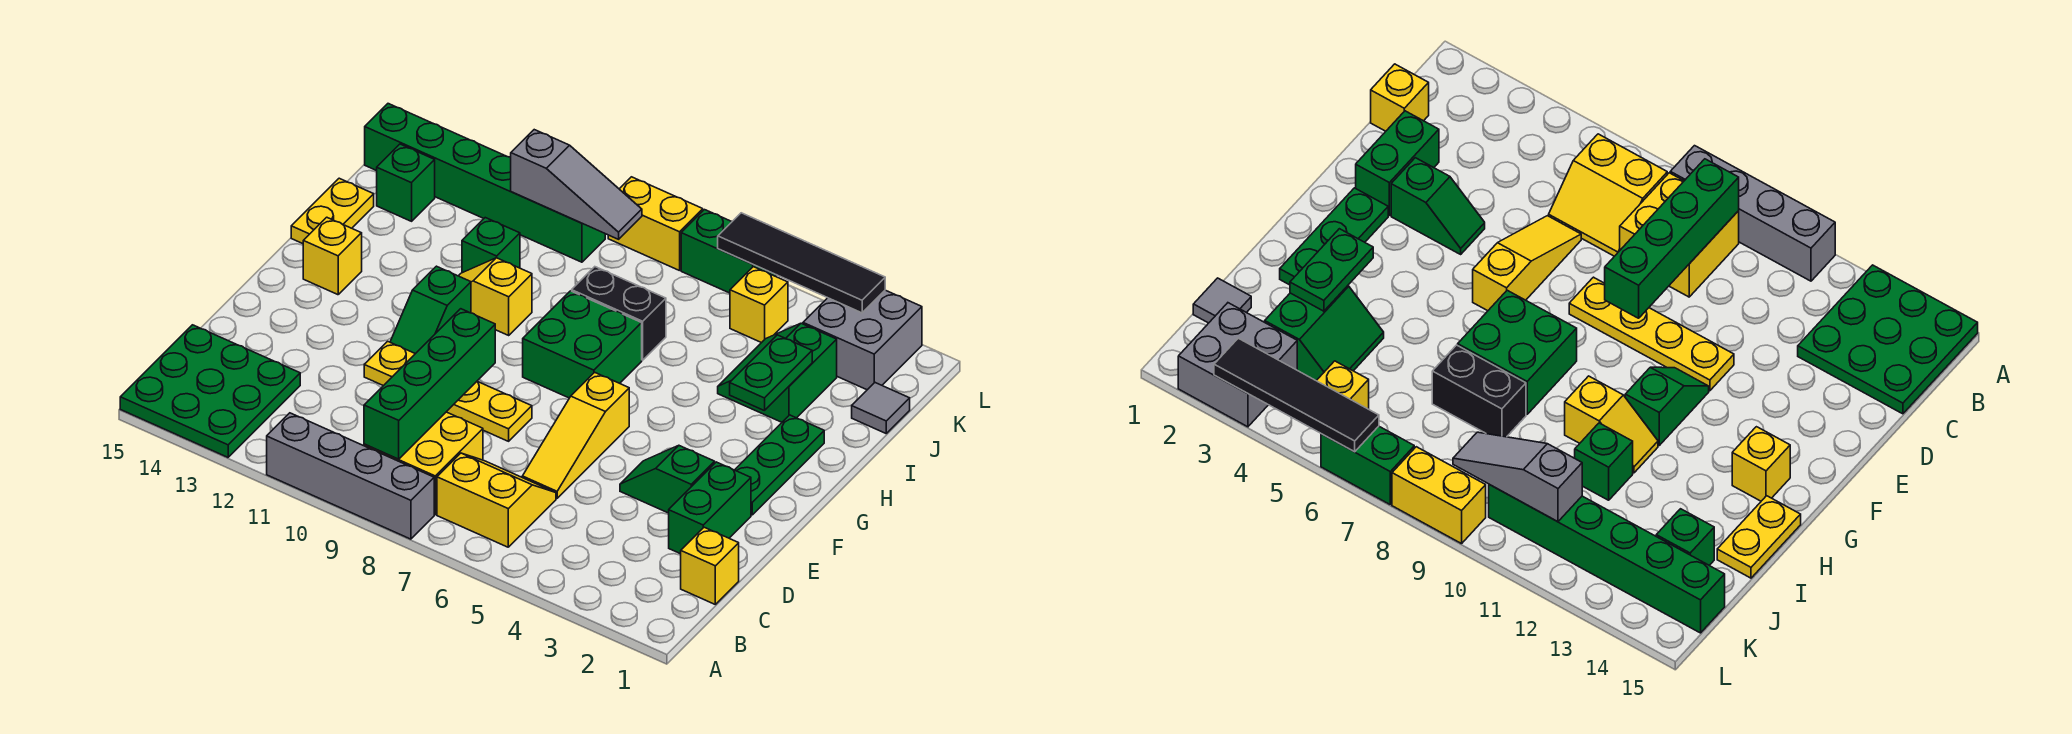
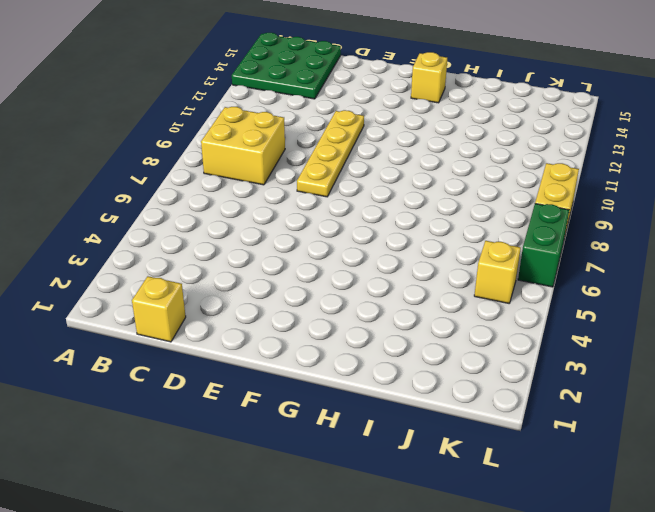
none -> grey brick A8:A11 level 1
none -> yellow slope B6:C7 level 1 top B
none -> green brick D2:E2 level 1

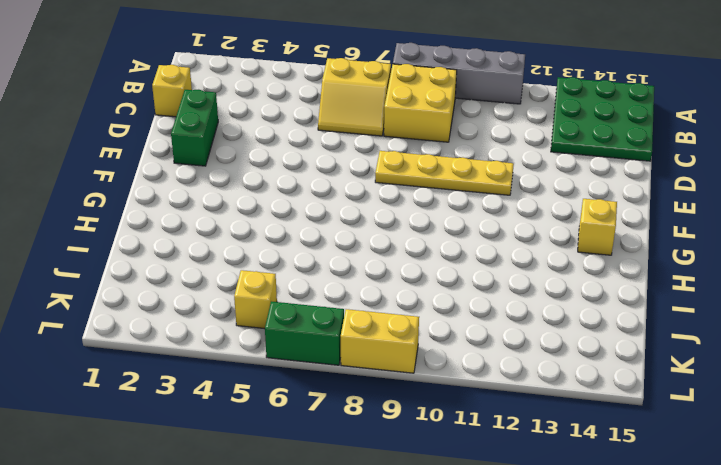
none -> yellow slope D6:F6 level 1 top F
none -> green slope E3:E4 level 1 top 3
none -> green plate F2:H2 level 1

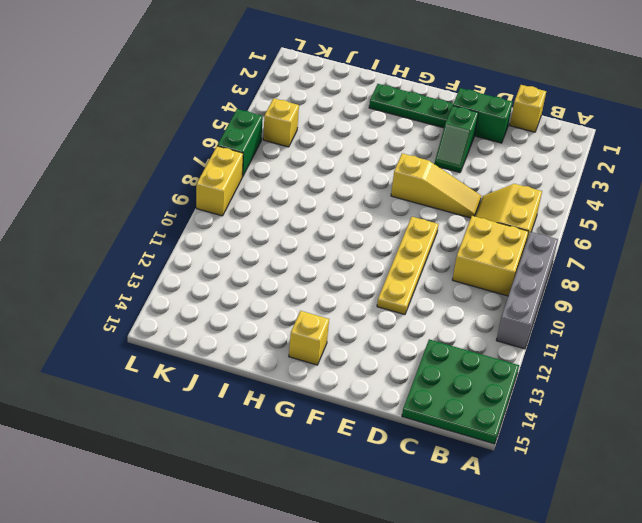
none -> green slope F11:G11 level 1 top G
none -> green brick G7:H8 level 1
none -> yellow slope H10:H11 level 1 top 10

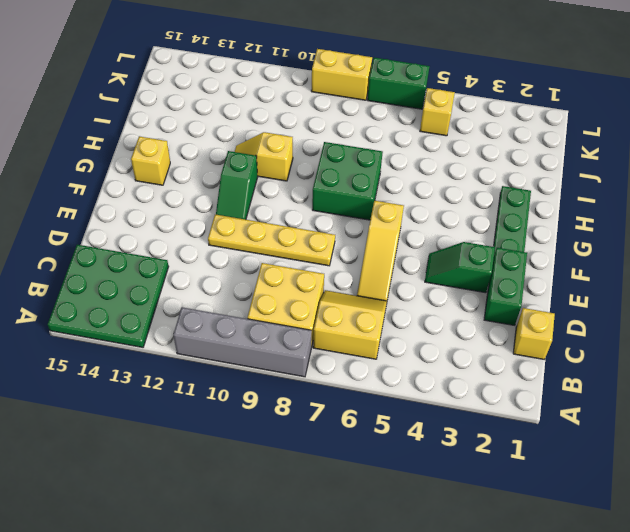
none -> yellow plate H15:I15 level 1
none -> green slope I3:J4 level 1 top 3
none -> black brick I7:I8 level 1

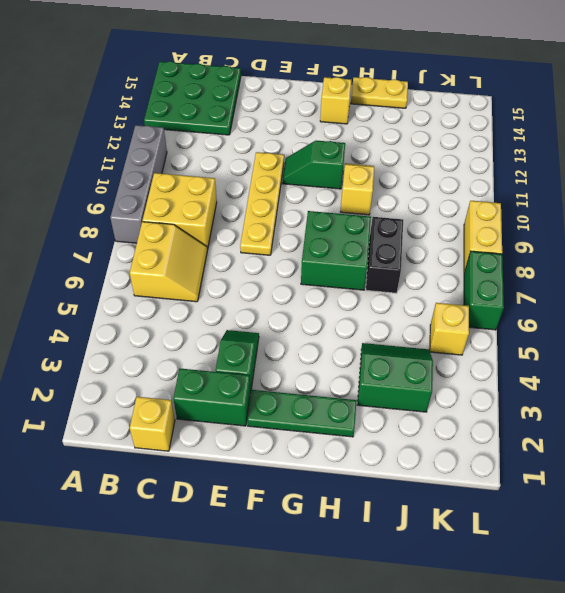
none -> yellow slope D6:F6 level 1 top F
none -> green brick I11 level 1
none -> grey tile J1 level 1

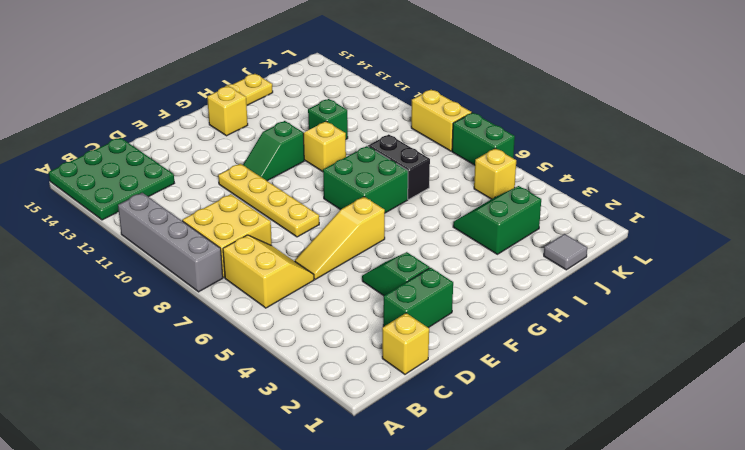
none -> green plate F2:H2 level 1
none -> green brick J14 level 1
none -> grey brick K2:L3 level 1

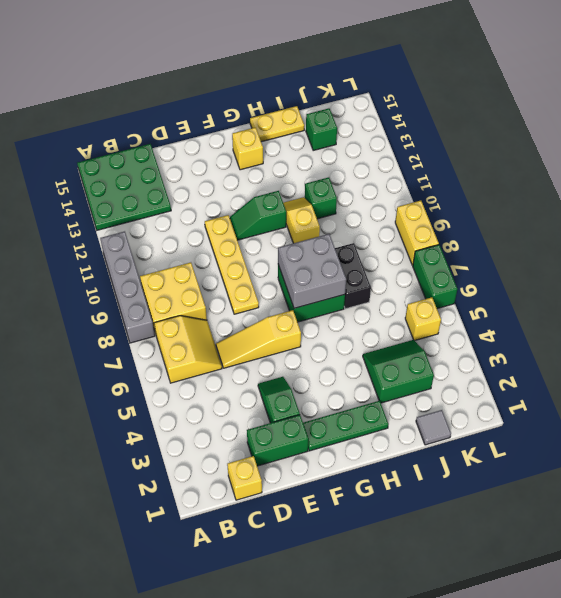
grey brick G7:H8 level 2 -> grey brick K2:L3 level 1
none -> green brick K10:K15 level 1
none -> green brick B9:E9 level 2
none -> green plate H3:I3 level 2

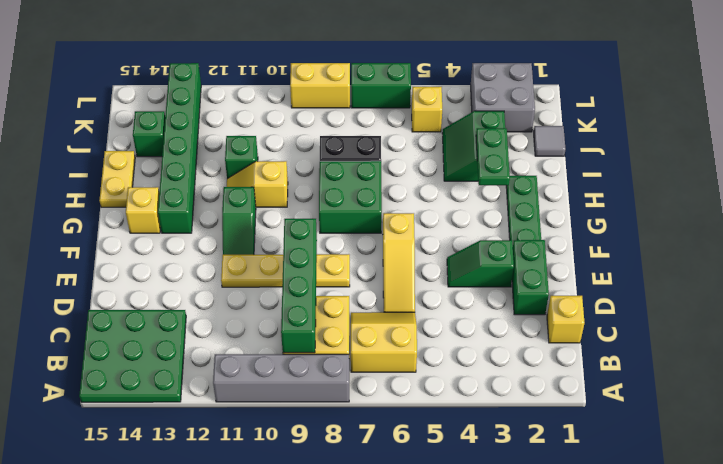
green brick G13:L13 level 1 -> green brick K10:K15 level 1
none -> grey slope K9:K11 level 2 top 11
none -> black tile L3:L6 level 2

